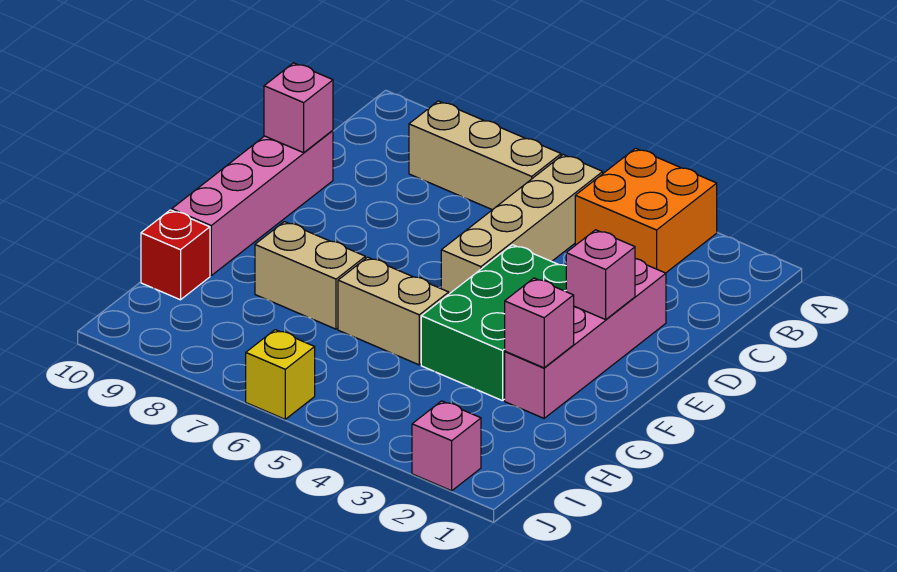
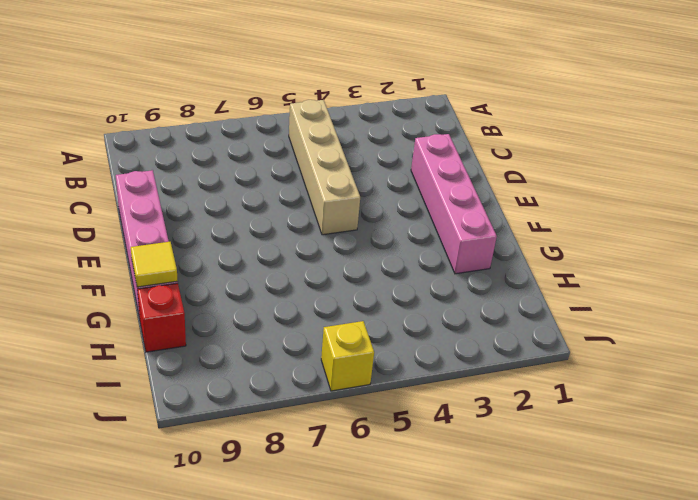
yellow tile G10 level 2 -> none
none -> orange brick A3:B4 level 1
none -> tan brick B6:B8 level 1
none -> green brick E3:G4 level 1

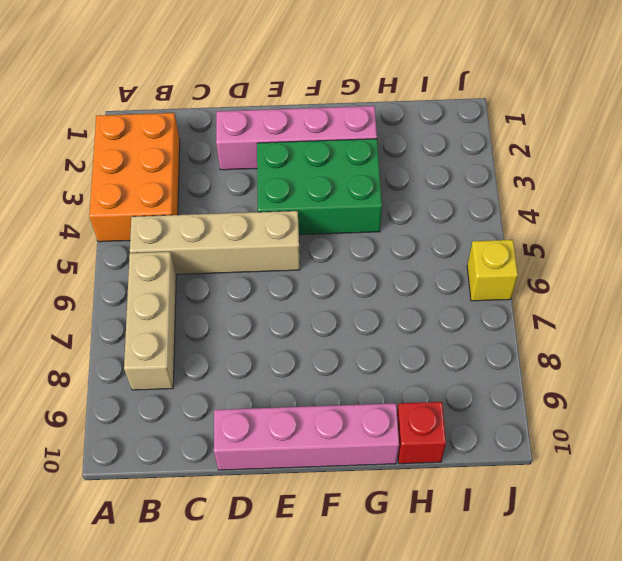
orange brick A2:B4 level 1 -> orange brick A3:B4 level 1
none -> tan brick G5:G6 level 1
none -> tan brick G7:G8 level 1
none -> pink brick J2 level 1

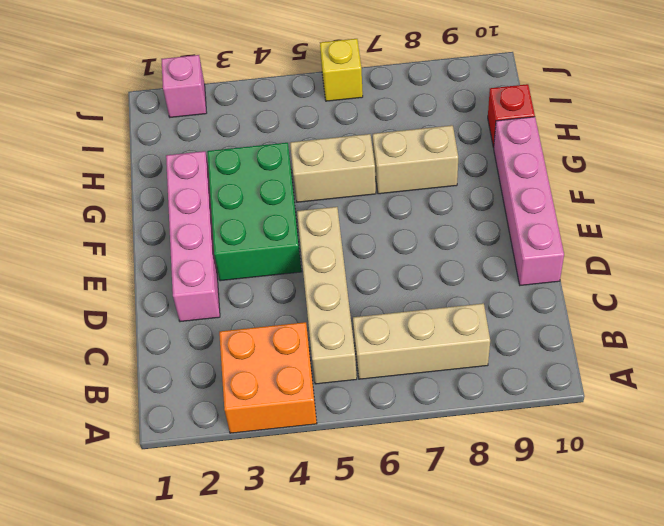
none -> pink brick D10 level 2
none -> pink brick E2 level 2
none -> pink brick G2 level 2

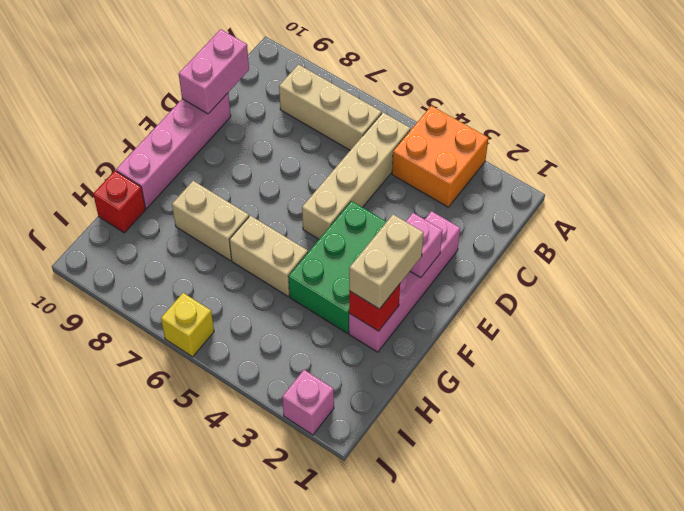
pink brick C10:D10 level 2 -> pink brick D10 level 2
tan brick F2:G2 level 3 -> none
red brick G2 level 2 -> pink brick G2 level 2

